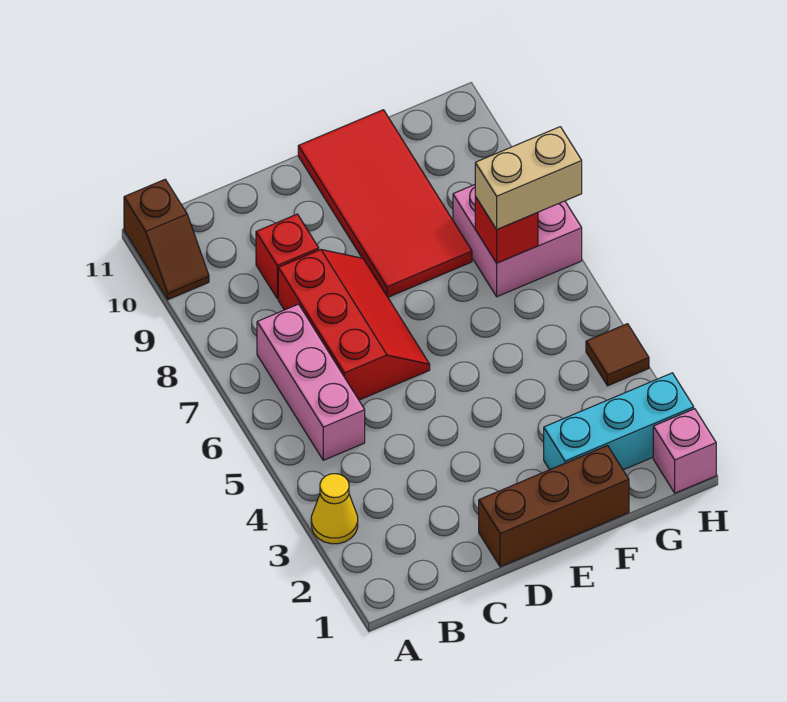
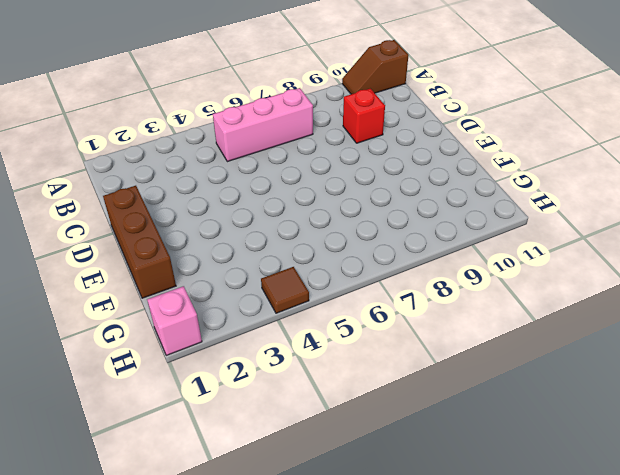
none -> yellow cone A3 level 1
none -> red slope C6:D8 level 1 top C
none -> red tile E8:F11 level 1

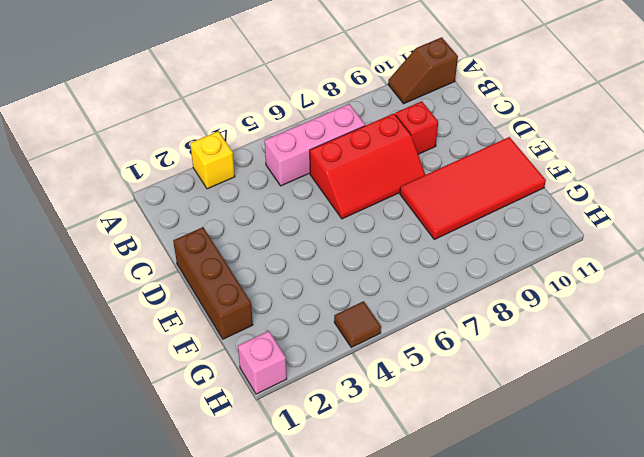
yellow brick A3 level 1 -> yellow cone A3 level 1
none -> cyan brick F2:H2 level 1
none -> pink brick G7:H8 level 1
none -> red brick G7 level 2

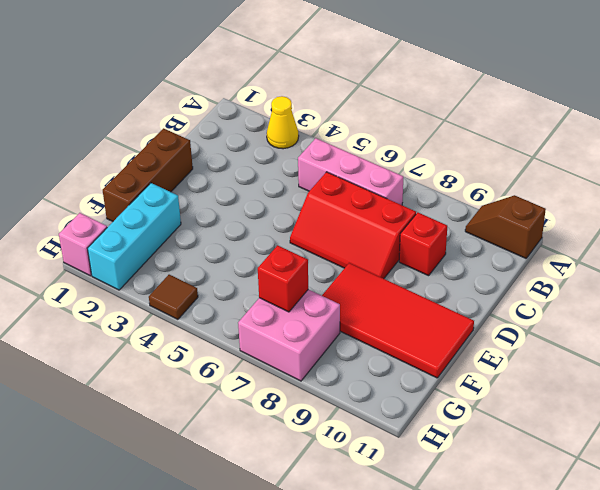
none -> tan brick G7:H7 level 3

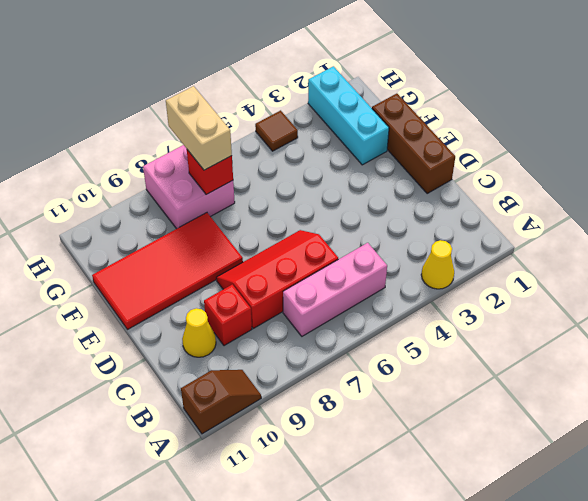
yellow cone C10 level 1 -> none
none -> pink brick H1 level 1

